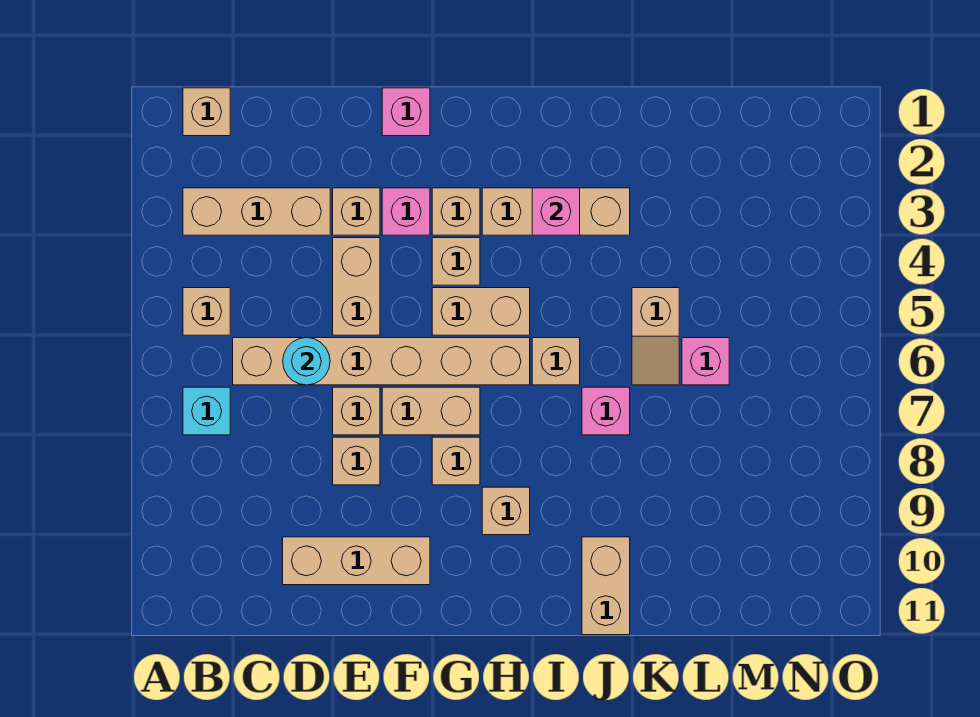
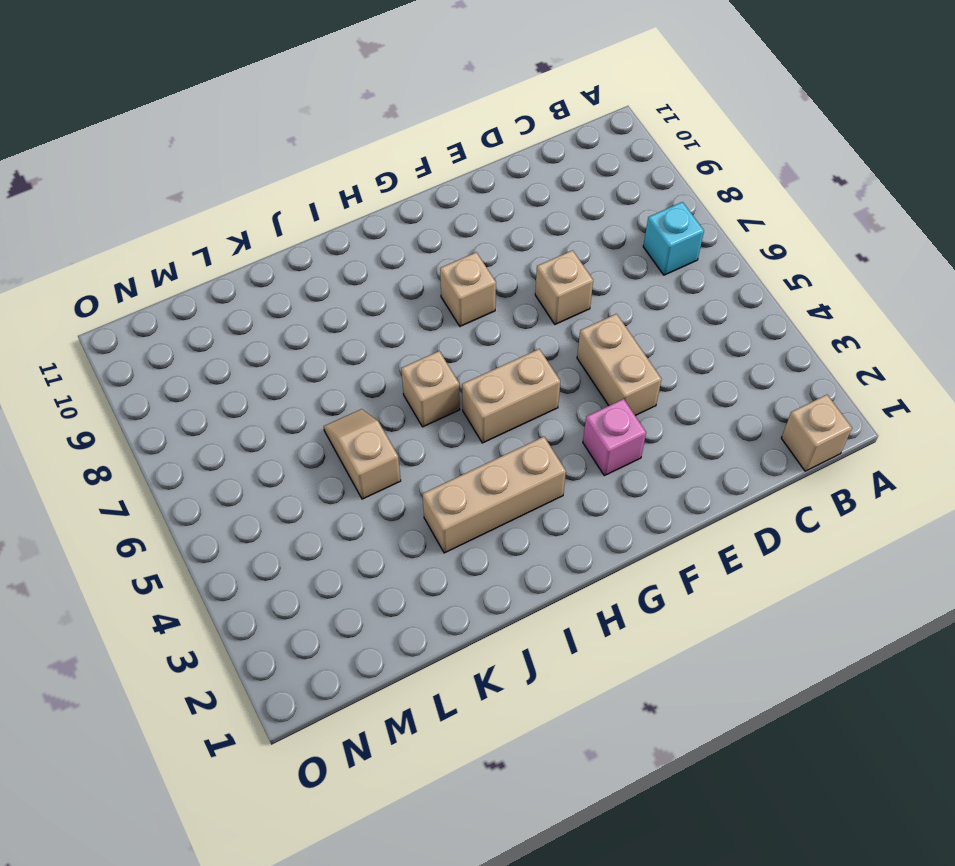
none -> tan brick B3:D3 level 1
none -> tan brick B5 level 1
none -> tan brick C6:H6 level 1

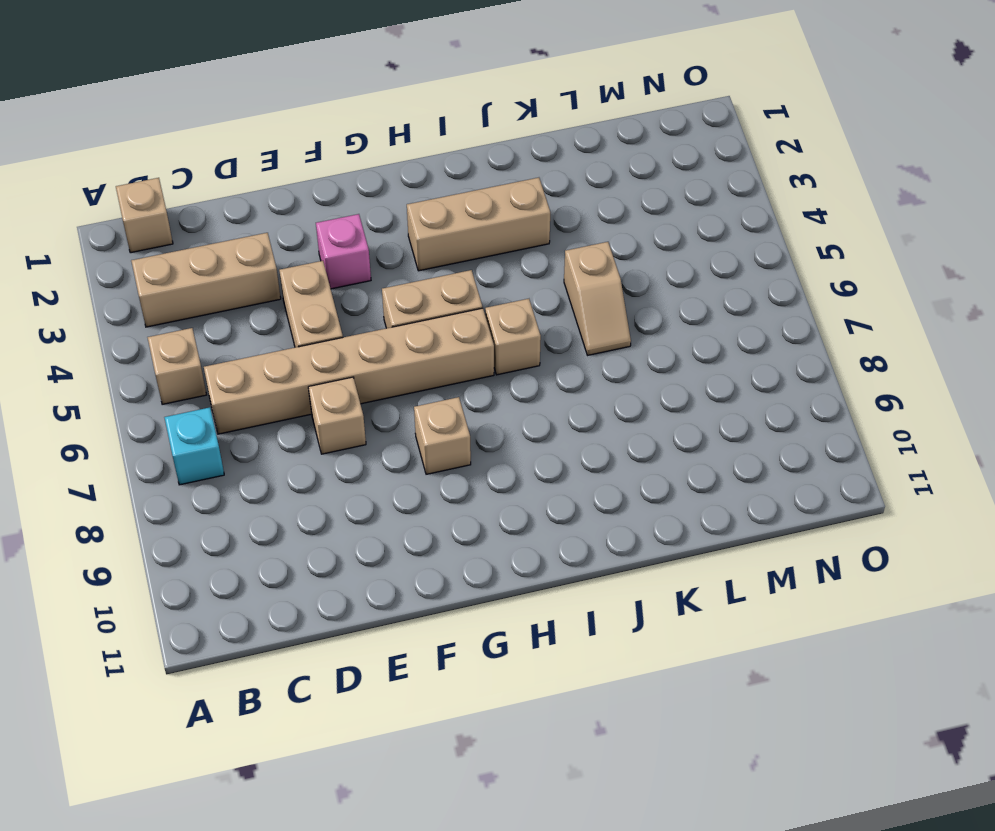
none -> tan brick D10:F10 level 1
none -> tan brick E3 level 1
none -> tan brick E8 level 1

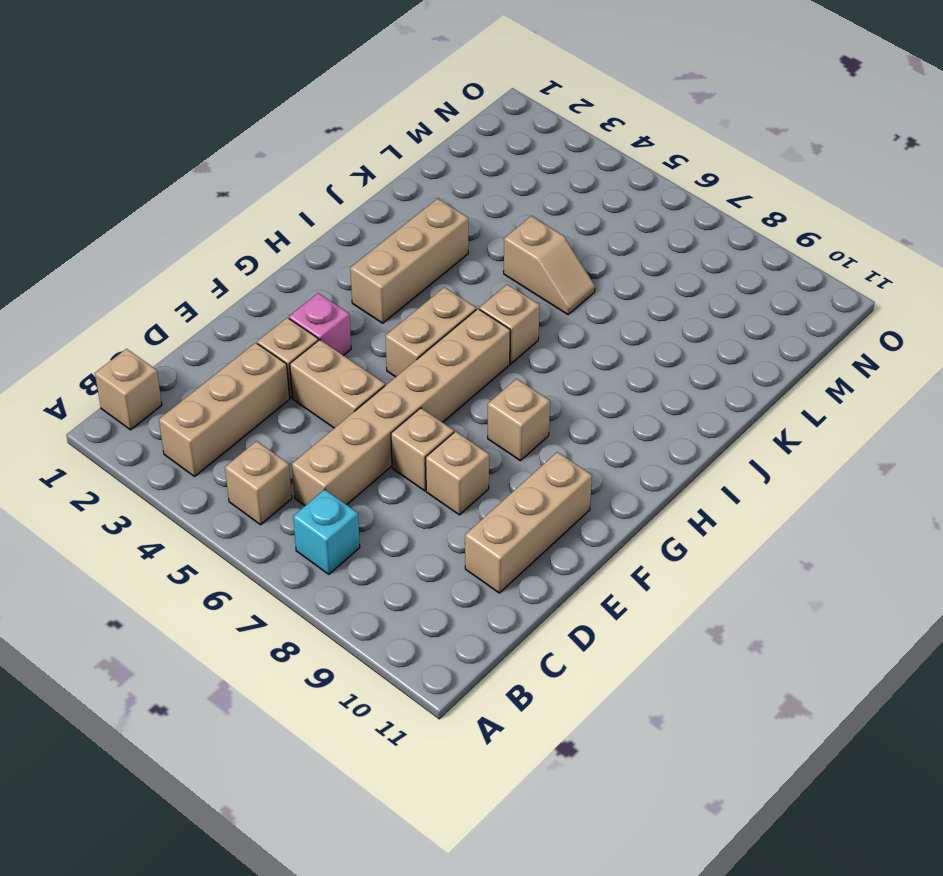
none -> pink brick F1 level 1
none -> tan brick F7:G7 level 1
none -> tan brick G3 level 1

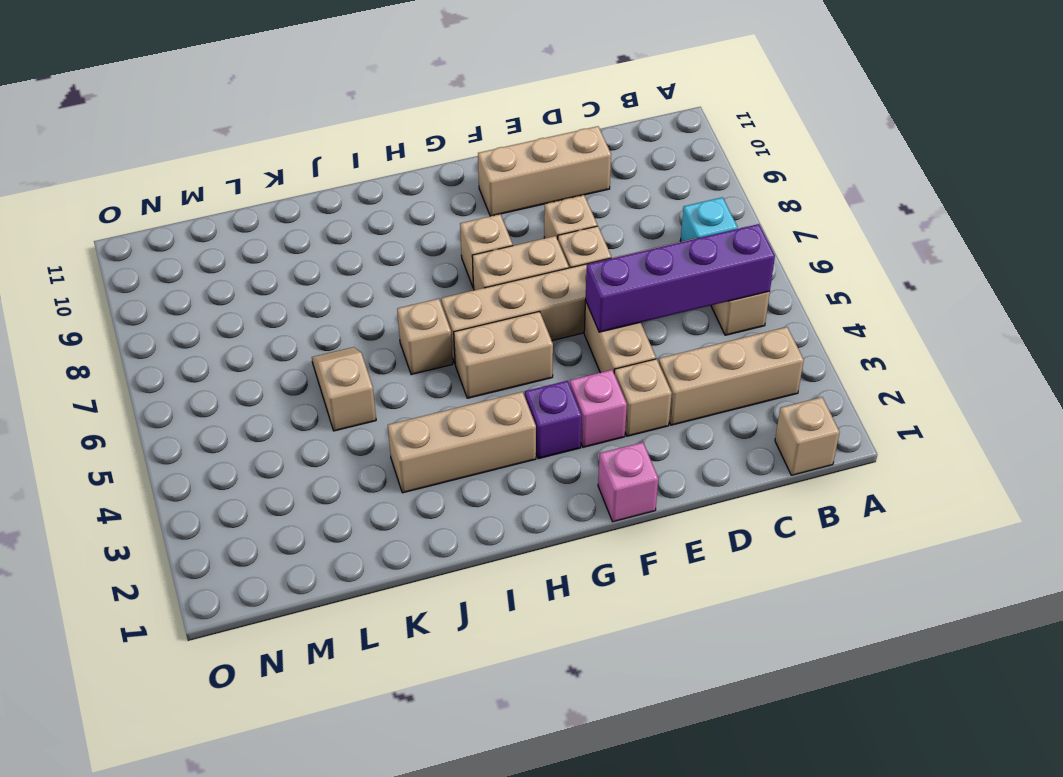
purple brick B5:E5 level 2 -> none
purple brick G3 level 1 -> tan brick G3 level 1
none -> tan brick G4 level 1
none -> tan brick H9 level 1
none -> pink brick J7 level 1

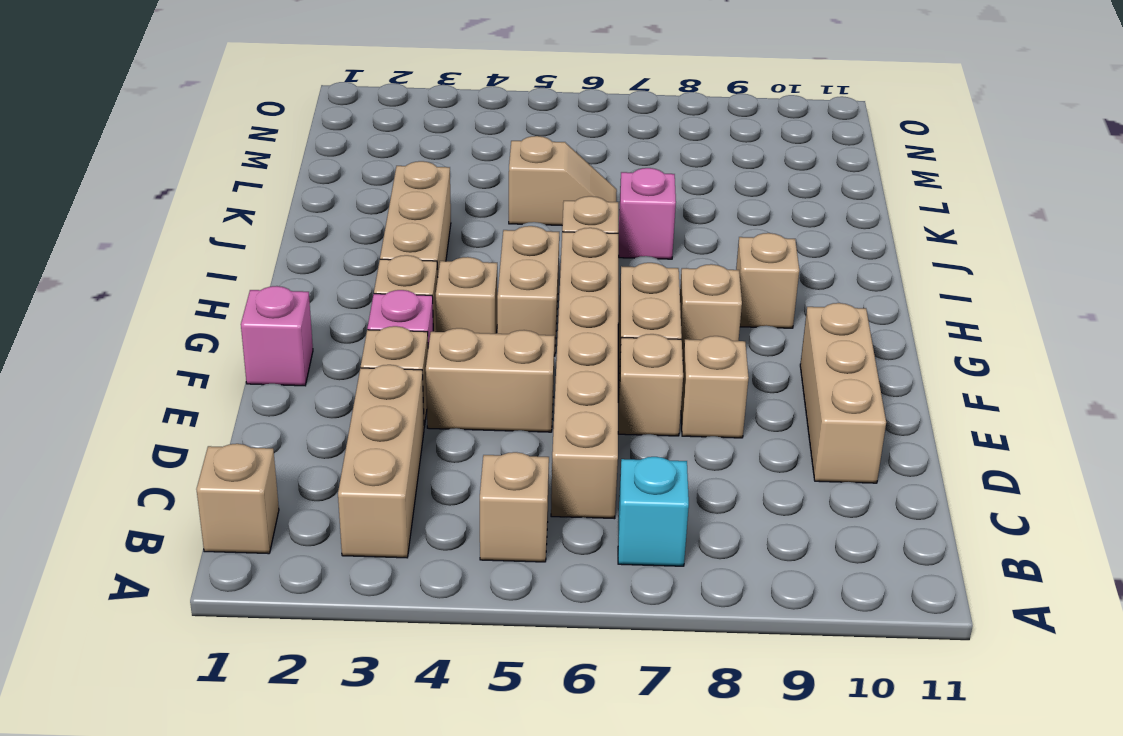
none -> tan brick J10:J11 level 1
none -> pink brick L6 level 1
none -> cyan round brick D6 level 2

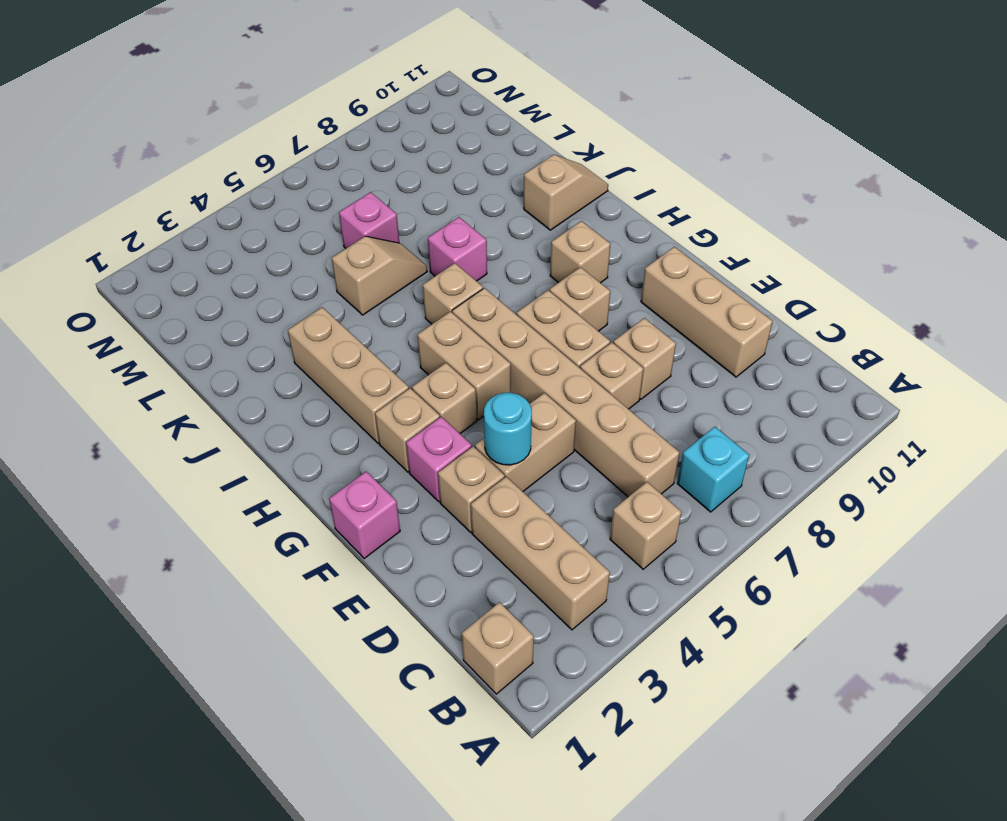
cyan round brick E4 level 2 -> cyan round brick D6 level 2
tan slope J10:J11 level 1 top 10 -> tan brick J10:J11 level 1
none -> pink brick I3 level 2

